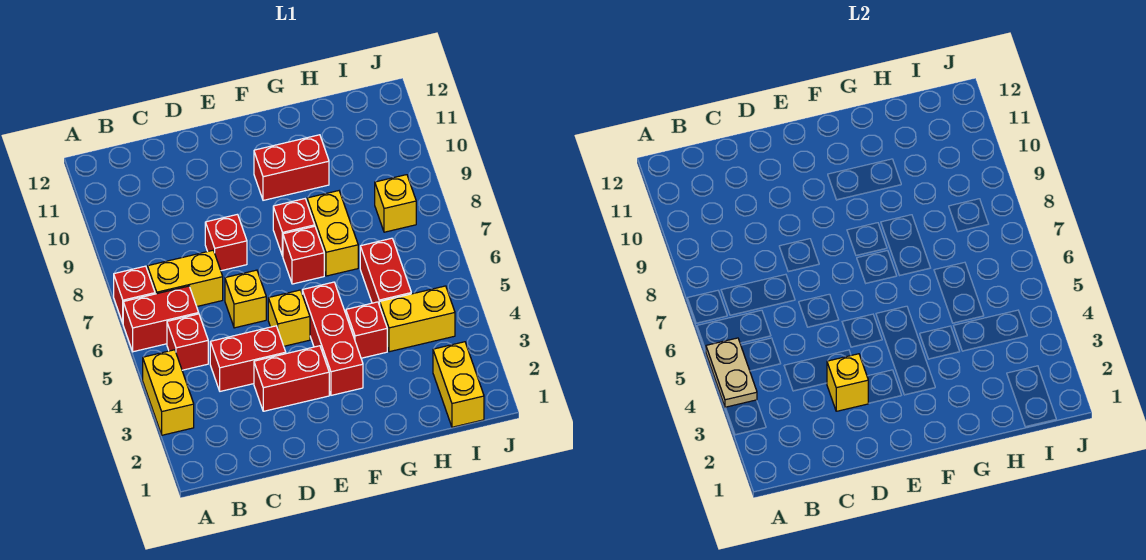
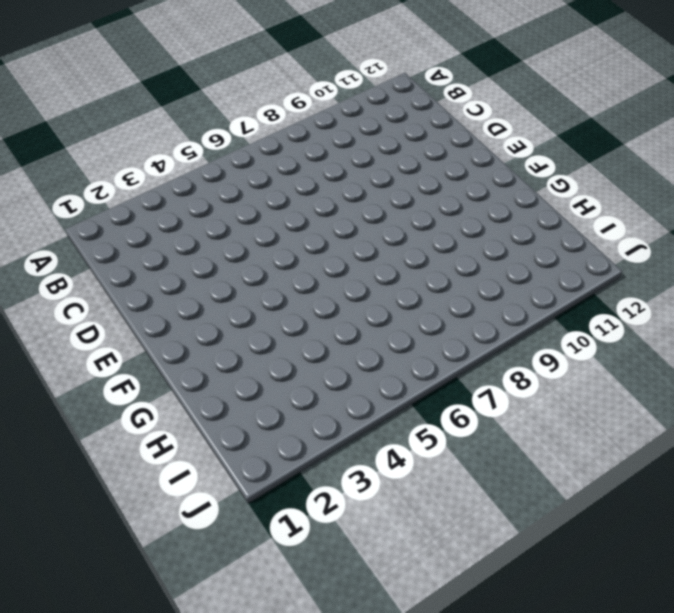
none -> yellow brick A3:A4 level 1
none -> red brick A6:B6 level 1
none -> red brick A7 level 1

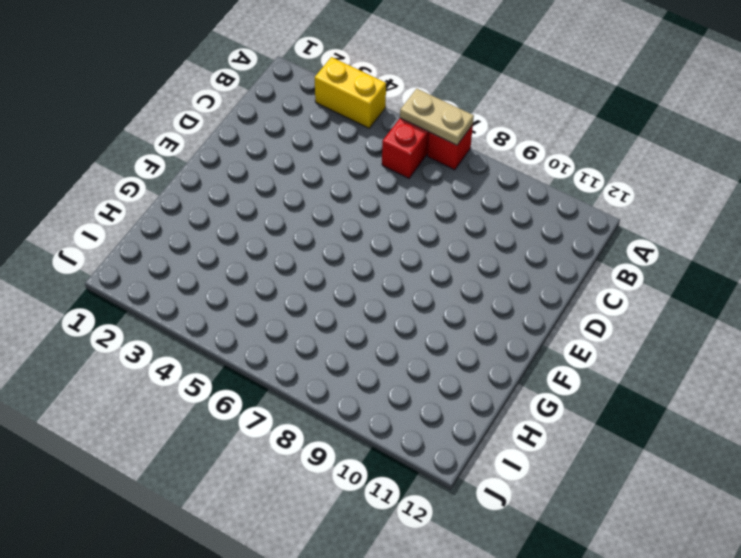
tan plate A6:A7 level 2 -> tan plate A4:A5 level 2
none -> red brick B5 level 1
none -> yellow brick B7:C7 level 1
none -> red brick C4:D4 level 1

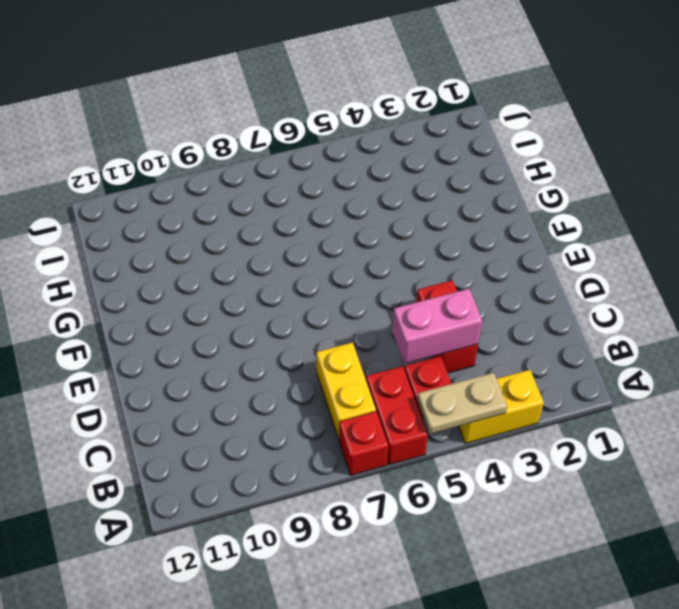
pink brick C4:C5 level 2 -> none
none -> red brick D3:E3 level 1
none -> yellow brick D6 level 1
none -> red brick D8 level 1

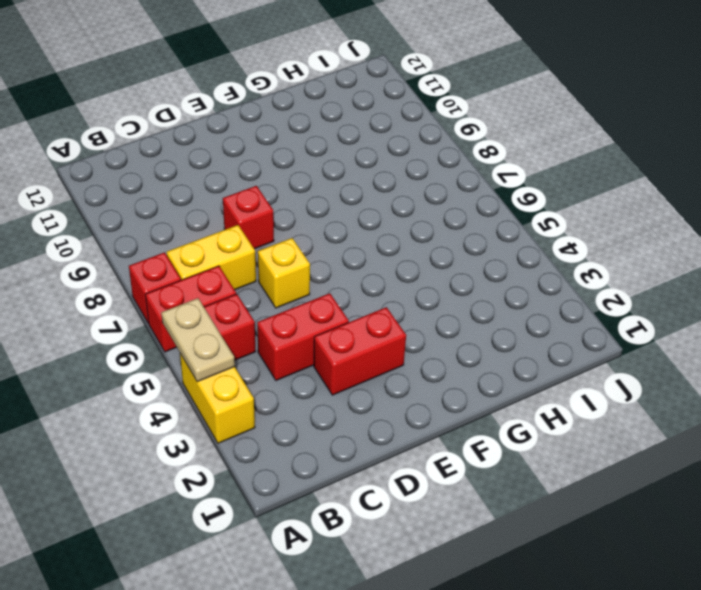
none -> yellow brick E5 level 1
none -> red brick F3:F5 level 1
none -> red brick F7 level 1

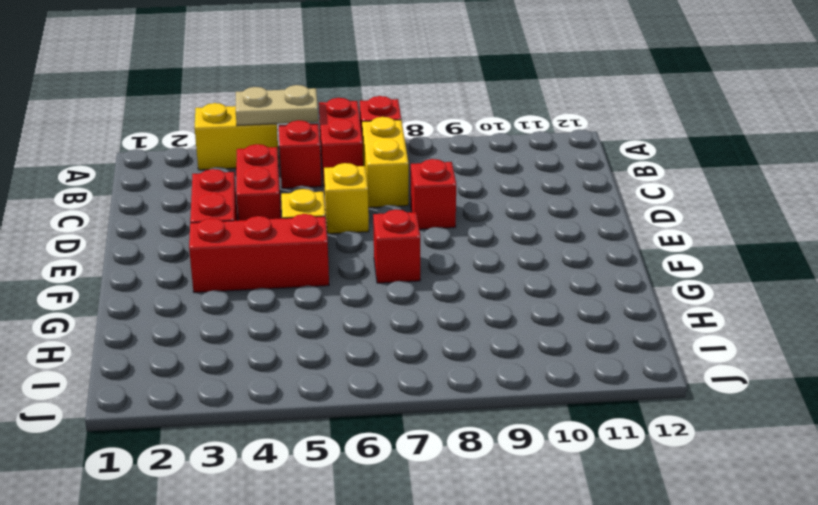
none -> red brick F8 level 1
none -> red brick F10:G10 level 1
none -> red brick G4 level 1

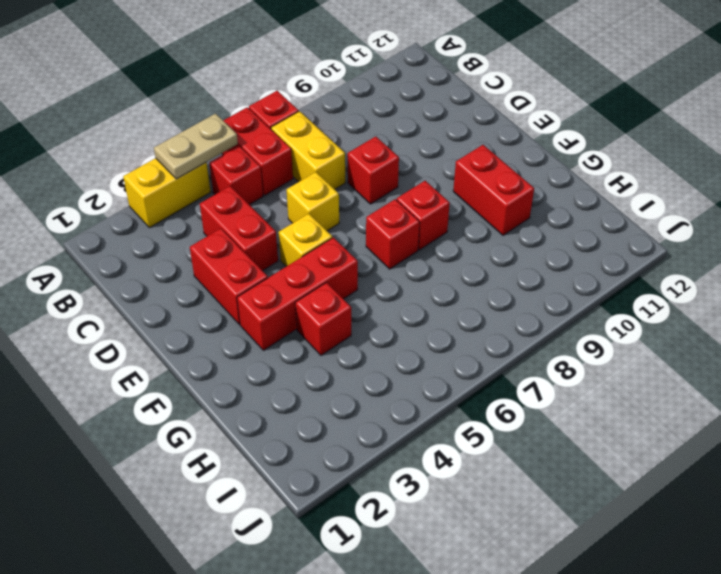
none -> yellow brick G7:G8 level 1
none -> yellow brick H4:I4 level 1
none -> red brick H5:H6 level 1

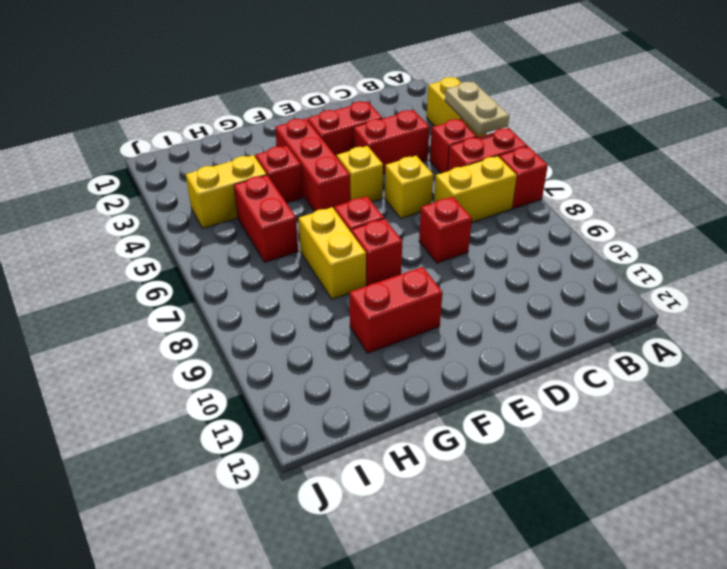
none -> yellow brick I1:I2 level 1
none -> yellow brick I8 level 1
none -> yellow brick D3 level 2

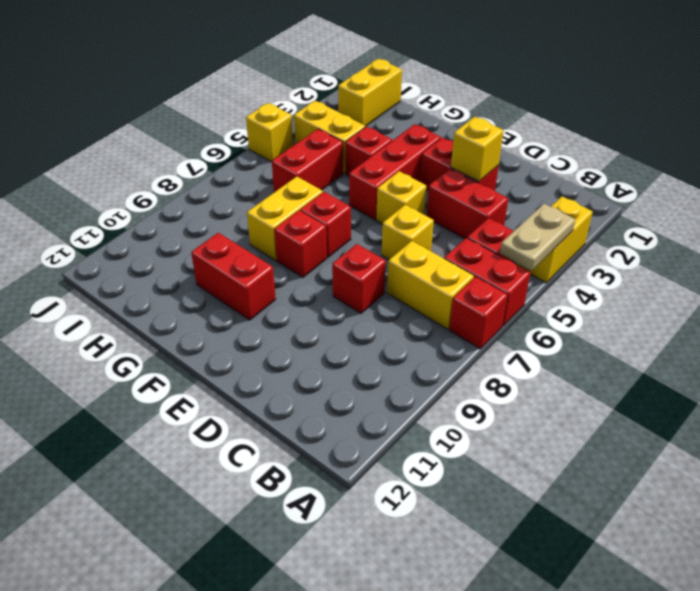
yellow brick J5 level 1 -> yellow brick I8 level 1

